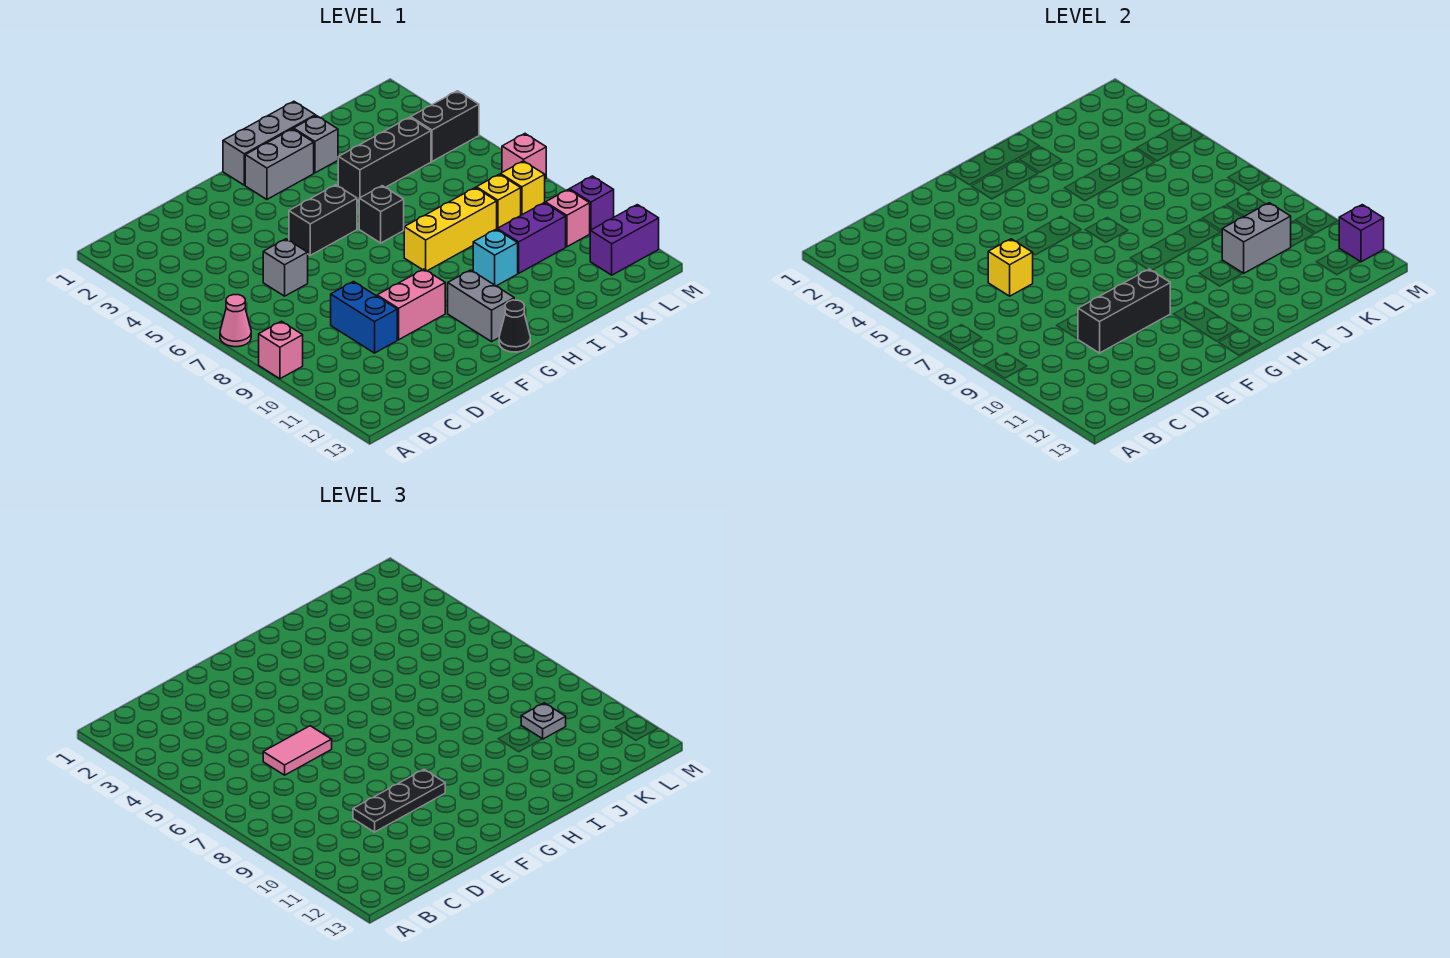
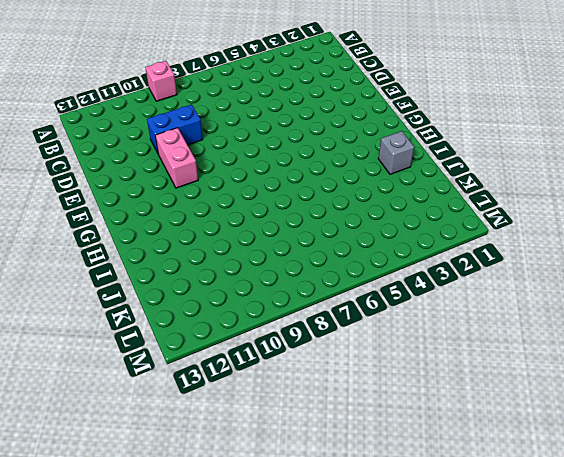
none -> pink cone A7 level 1
none -> grey brick D6 level 1
none -> black brick F5:G5 level 1
none -> grey brick G1:I1 level 1

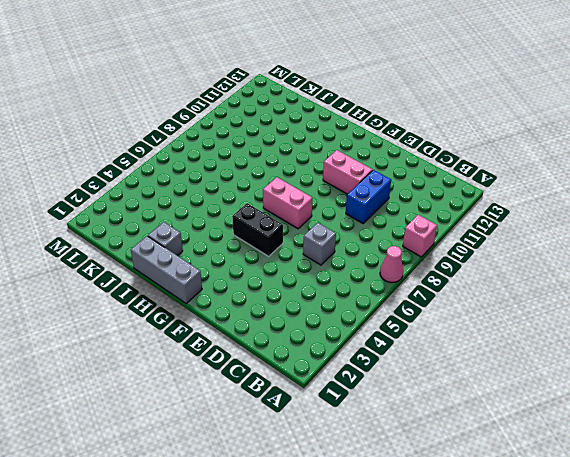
pink brick F7:G7 level 1 -> none
none -> grey brick G2:H2 level 1
none -> grey brick G11:G12 level 1
none -> black cone G13 level 1
none -> black brick H6 level 1

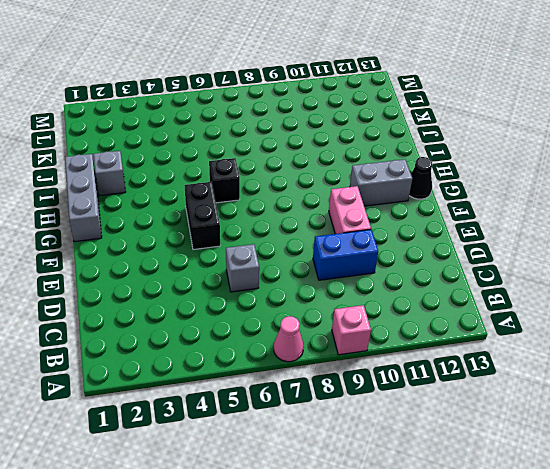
none -> grey brick G2:H2 level 1
none -> yellow brick H8:J8 level 1
none -> black brick I4:K4 level 1
none -> cyan brick I10 level 1

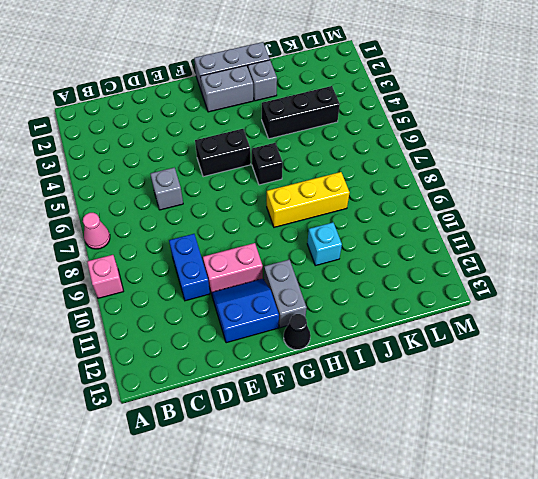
blue slope E11:F12 level 1 top 12 -> none
none -> purple brick J10:K10 level 1
none -> yellow brick K8 level 1
none -> black brick L4:M4 level 1
none -> yellow brick L8 level 1

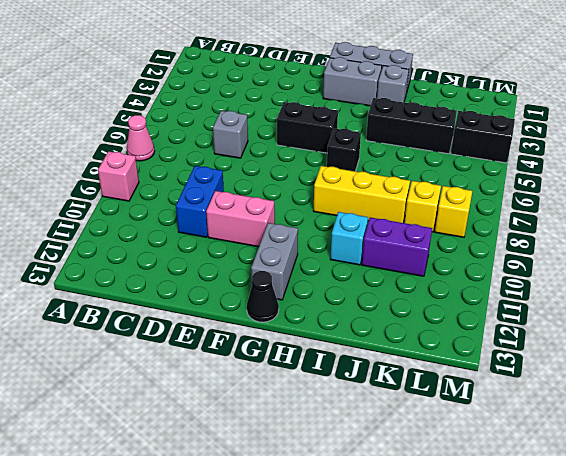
none -> pink brick L10 level 1
none -> purple brick L12:M12 level 1
none -> pink brick M7 level 1
none -> purple brick M10 level 1

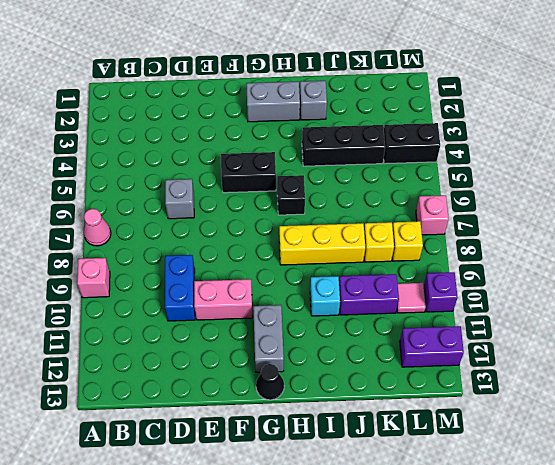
pink tile L10 level 1 -> pink brick L10 level 1
none -> grey brick G1:I1 level 1
none -> yellow brick D6 level 2
none -> black brick D10:F10 level 2
none -> grey brick J10:K10 level 2

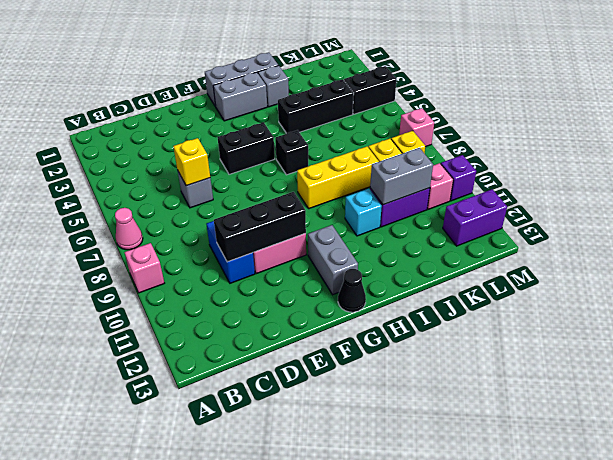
none -> purple brick M12 level 2
none -> pink tile D6:E6 level 3
none -> black plate D10:F10 level 3
none -> grey plate K10 level 3

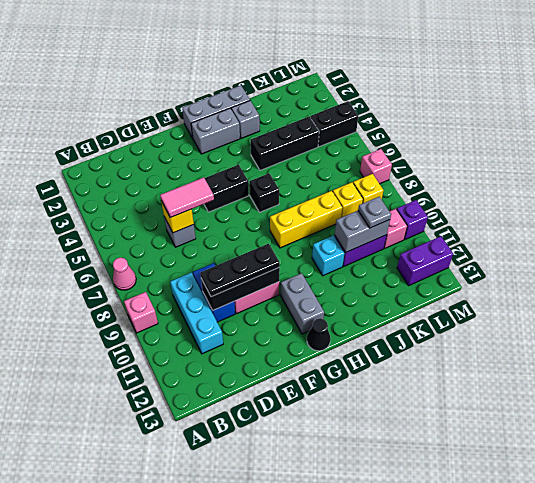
cyan brick C9:C11 level 1 -> none
none -> purple brick M12 level 2

